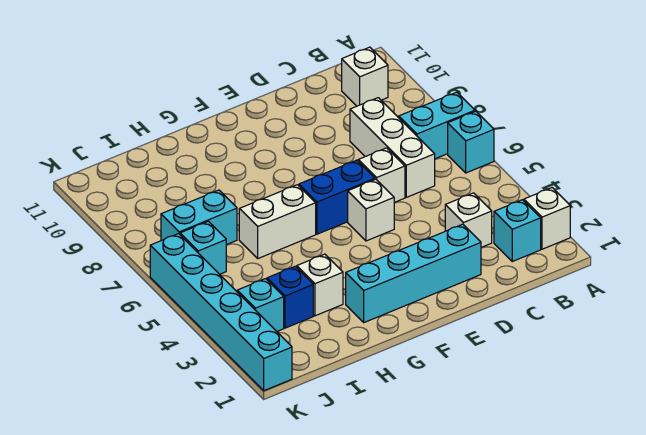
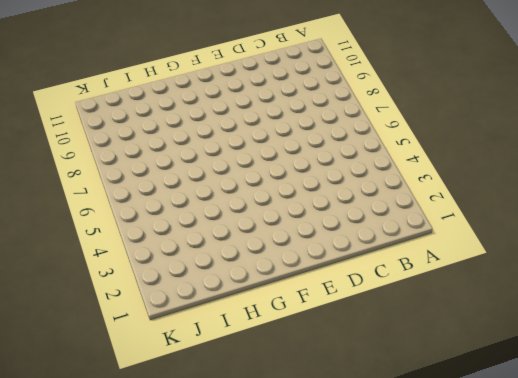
none -> white brick A2 level 1
none -> cyan brick A6 level 1
none -> cyan brick A7:B7 level 1

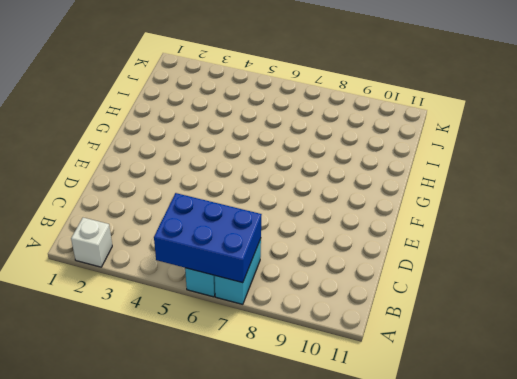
blue brick A5:B7 level 2 -> none
none -> cyan brick B2 level 1
none -> white brick B10 level 1
none -> white brick C3 level 1

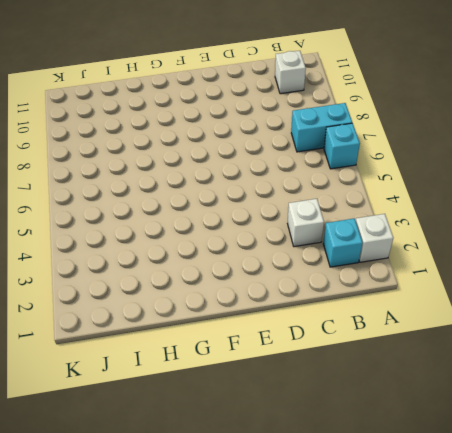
none -> white brick C6:C8 level 1
none -> cyan brick D2:G2 level 1
none -> white brick D6 level 1

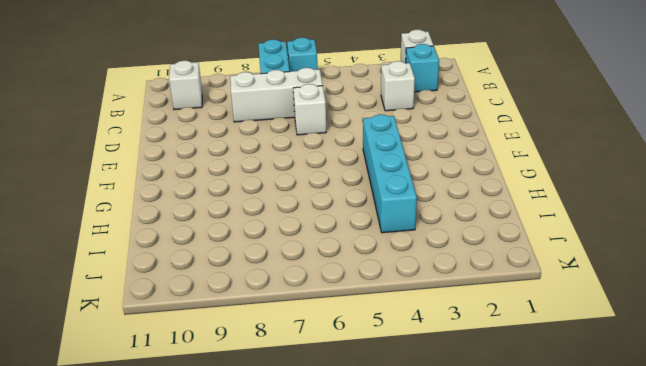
cyan brick F4:I4 level 1 -> cyan brick D2:G2 level 1
none -> white brick E5 level 1
none -> blue brick E6:F6 level 1
none -> white brick G6:H6 level 1

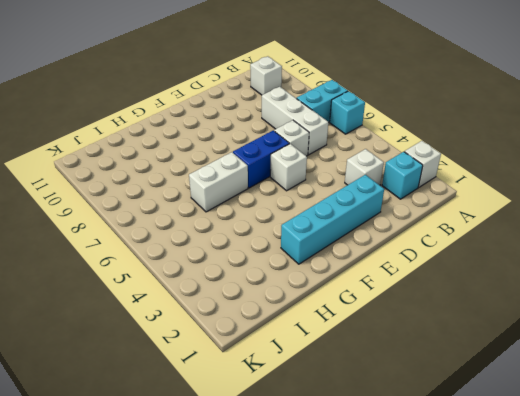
none -> white brick H3 level 1
none -> blue brick I3 level 1
none -> cyan brick I7:J7 level 1

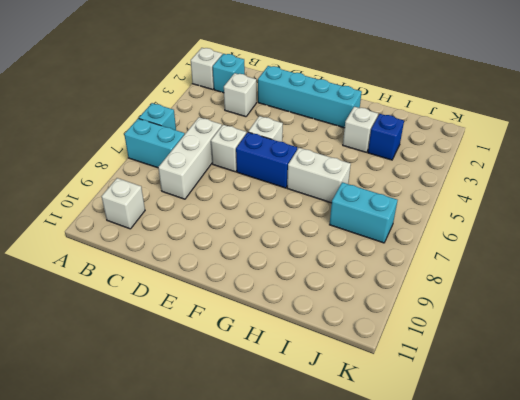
none -> cyan brick J3 level 1
none -> cyan brick J6 level 1
none -> cyan brick K1:K6 level 1

